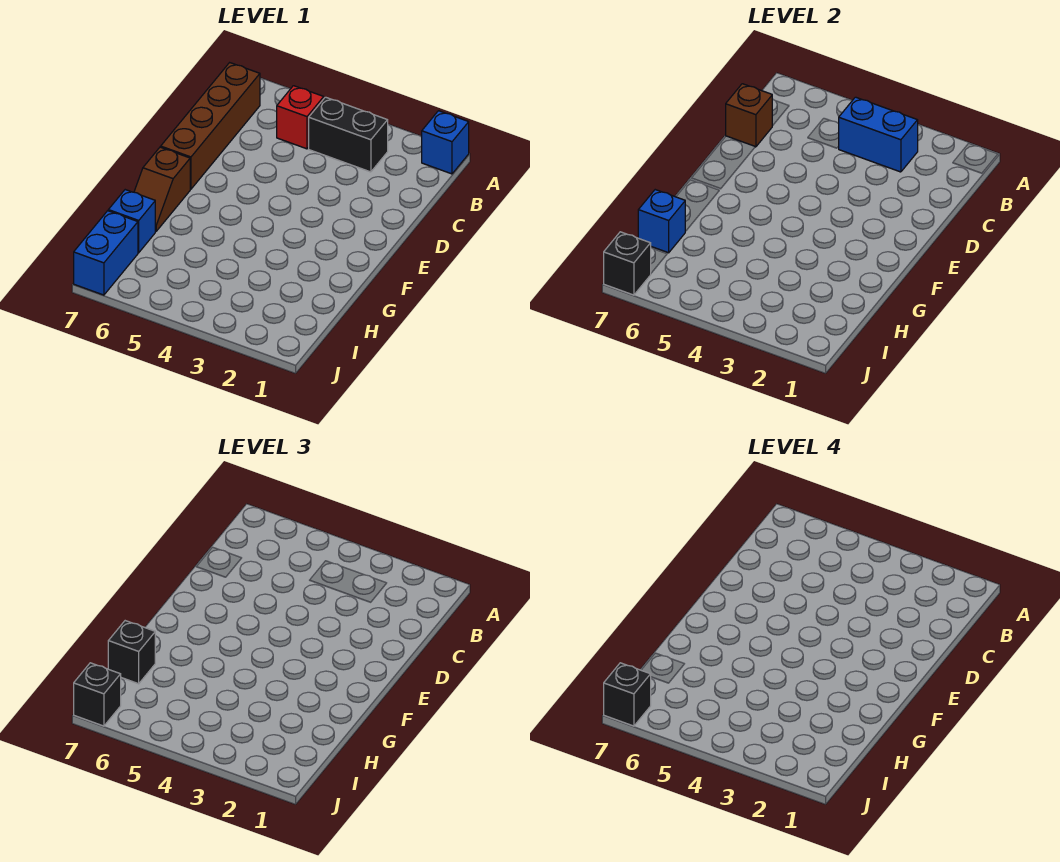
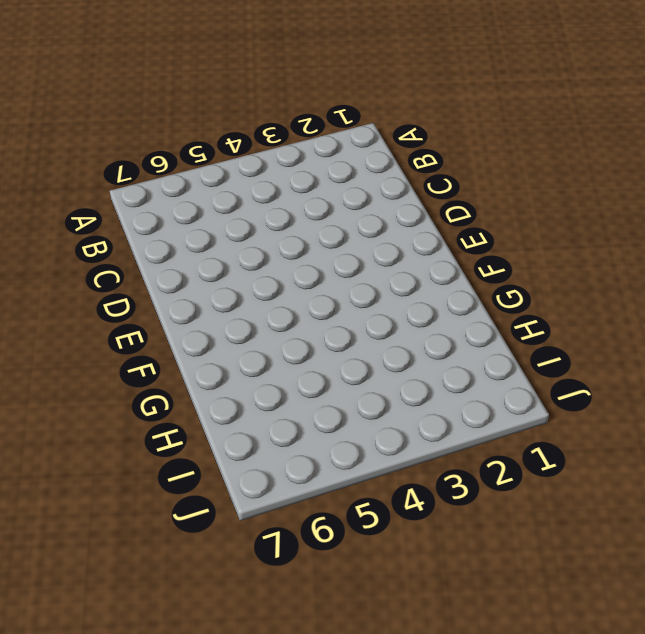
none -> blue brick A1 level 1
none -> black brick B3:B4 level 1
none -> red brick B5 level 1

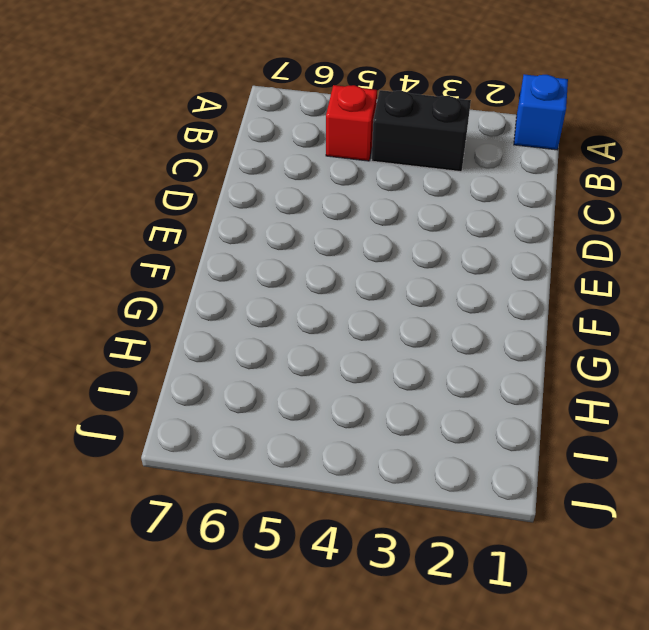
none -> brown brick B7:E7 level 1
none -> brown slope F7:G7 level 1 top F
none -> blue brick H7 level 1

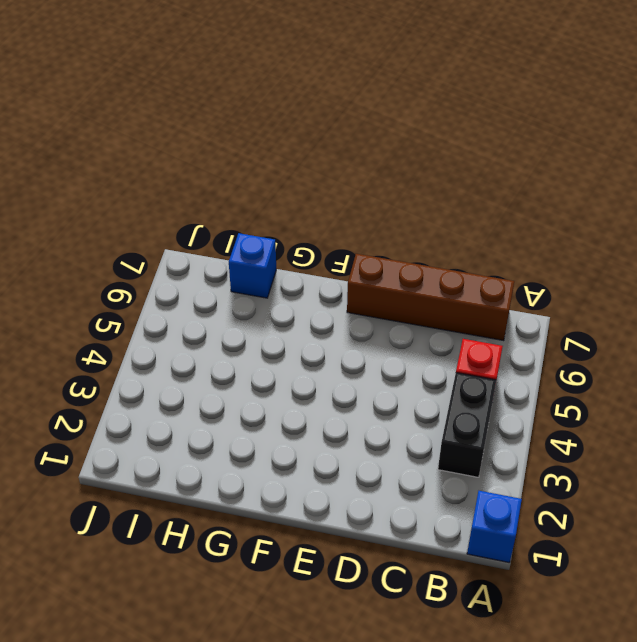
none -> brown slope F7:G7 level 1 top F
none -> blue brick I7:J7 level 1
none -> blue brick B3:B4 level 2

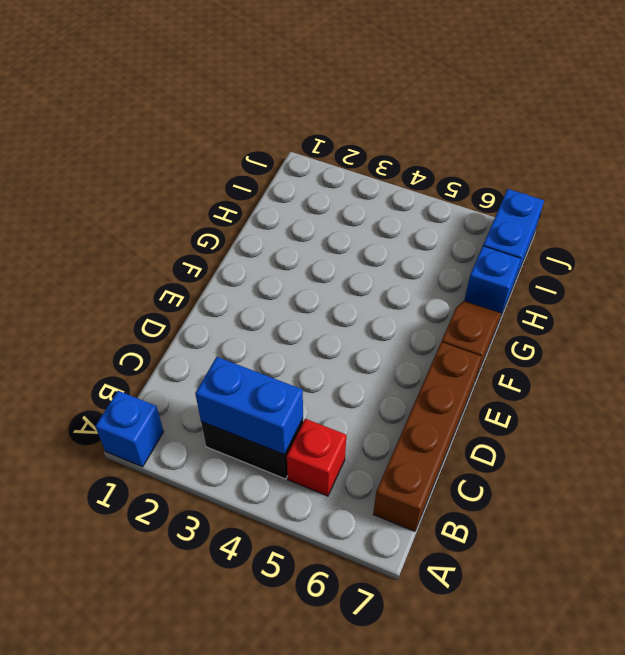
none -> brown brick C7 level 2
none -> blue brick H7 level 2
none -> black brick J7 level 2

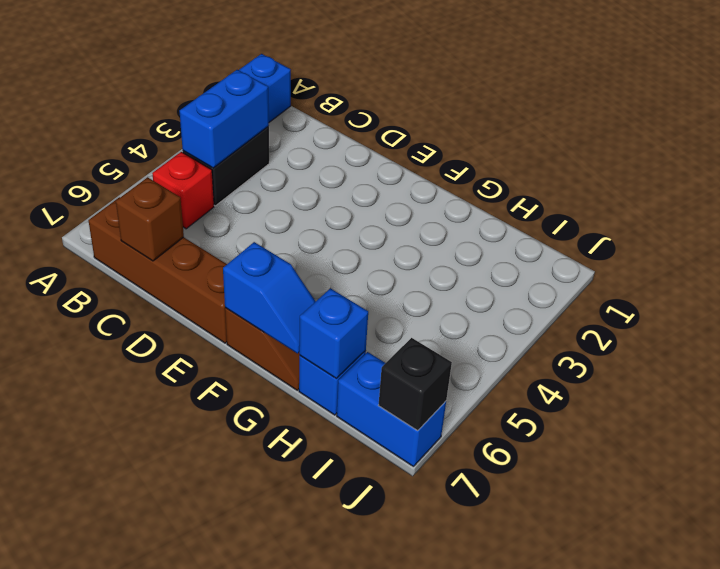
blue slope F7:G7 level 2 top F -> none
none -> black brick H7 level 3
none -> black brick J7 level 3
none -> black brick J7 level 4

